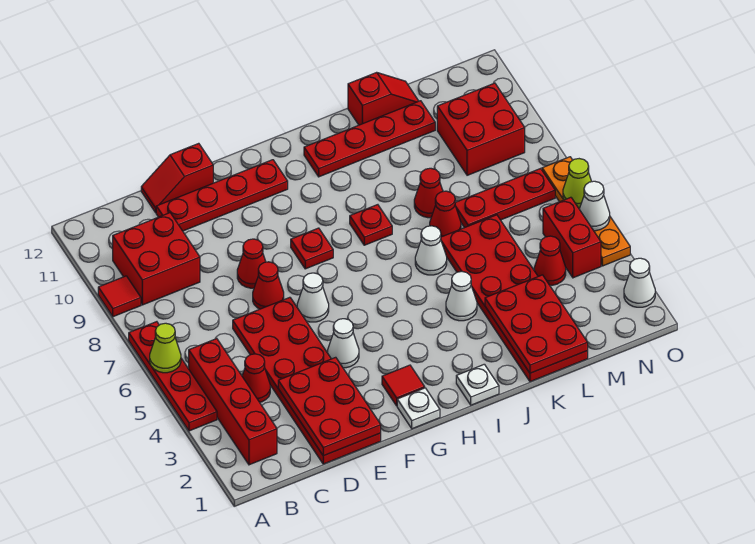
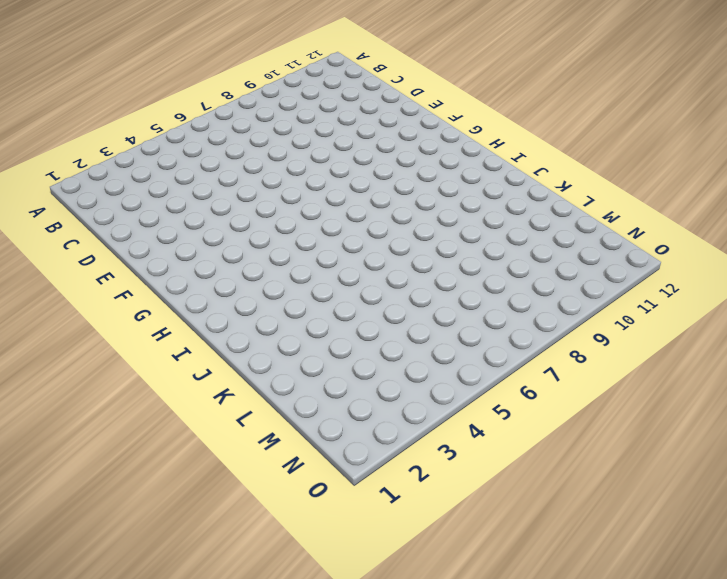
none -> red plate A4:A7 level 1
none -> red tile A9 level 1
none -> red brick B2:B5 level 1
none -> red brick B9:C10 level 1

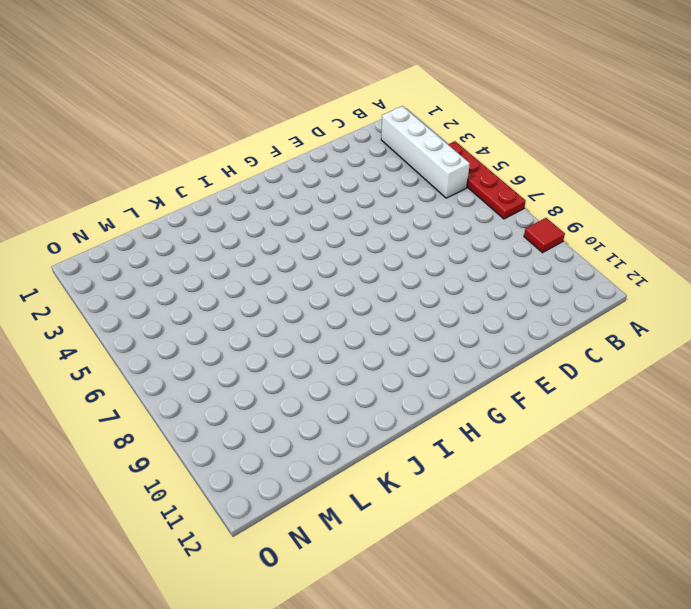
white brick B2:B5 level 1 -> red brick B2:B5 level 1
none -> red brick B9:C10 level 1
none -> red cone C4 level 1
none -> red plate D1:E6 level 1
none -> red plate D11:G11 level 1

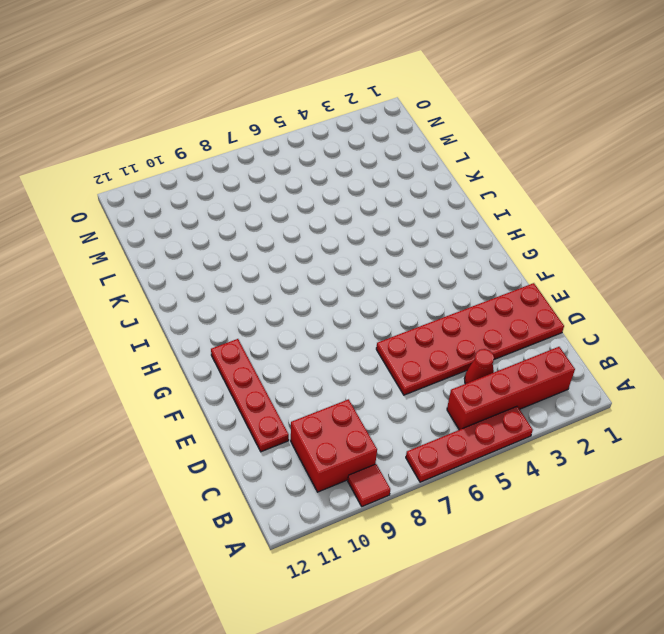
none -> red slope D12:E12 level 1 top E
none -> red cone E7 level 1
none -> red cone E8 level 1
none -> white cone F4 level 1

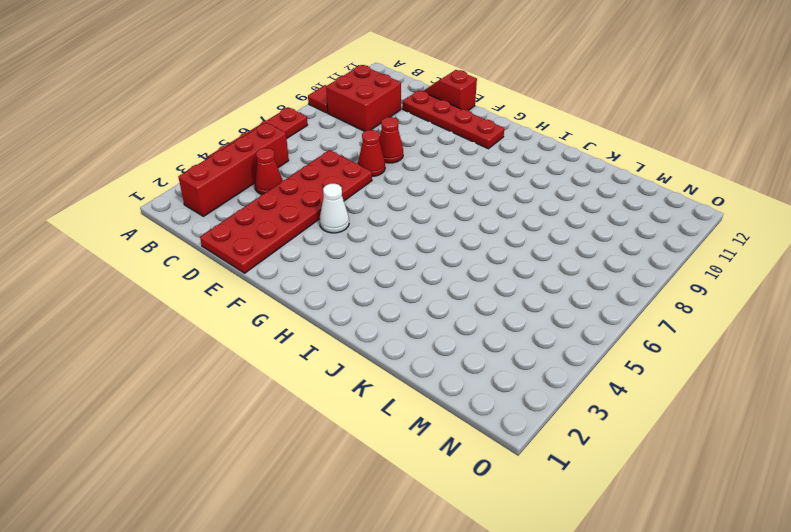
none -> white cone F6 level 1
none -> white plate G1 level 1
none -> red tile G2 level 1
none -> red plate G8 level 1

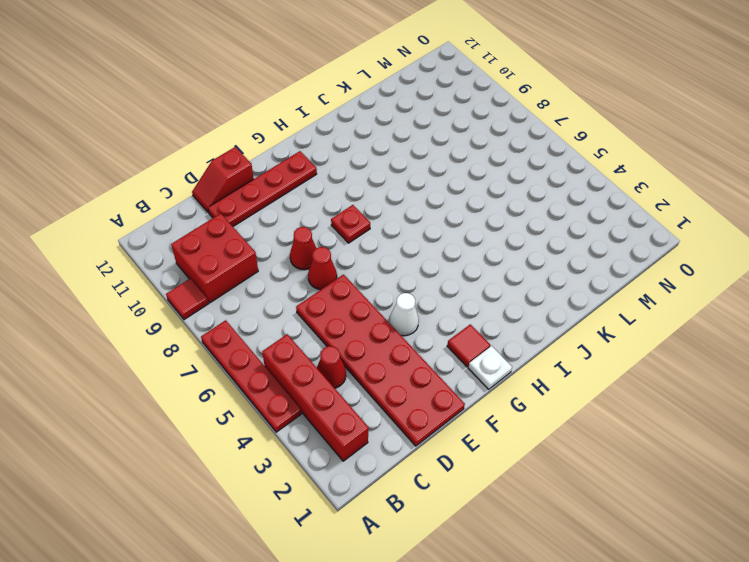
none -> white cone F6 level 1
none -> white plate I1 level 1
none -> red plate I8 level 1
none -> red plate I11:L11 level 1

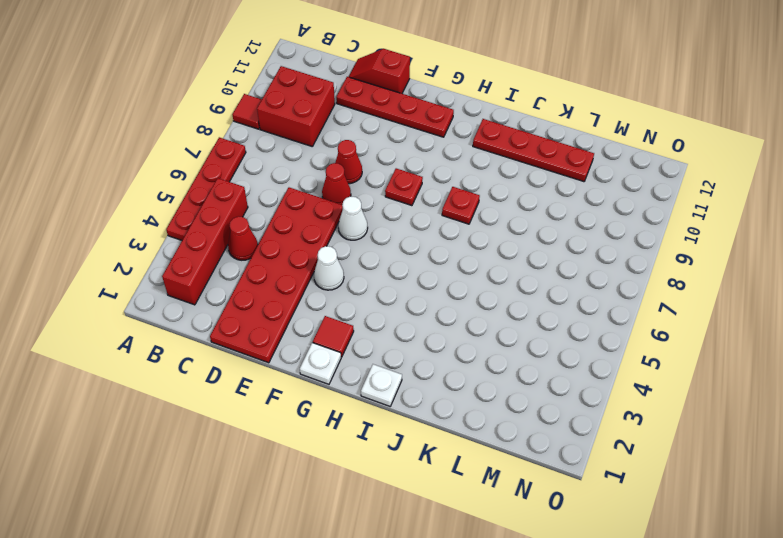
none -> white cone J4 level 1
none -> white cone J6 level 1
none -> red plate K1:L6 level 1
none -> red cone K7 level 1

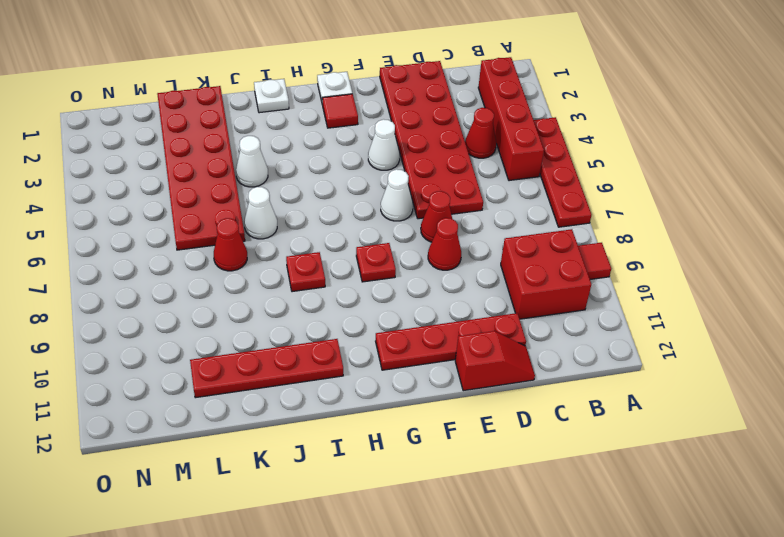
none -> red cone K8 level 1
none -> red slope K12:L12 level 1 top K
none -> red plate L7:N7 level 1
none -> red cone M4 level 1

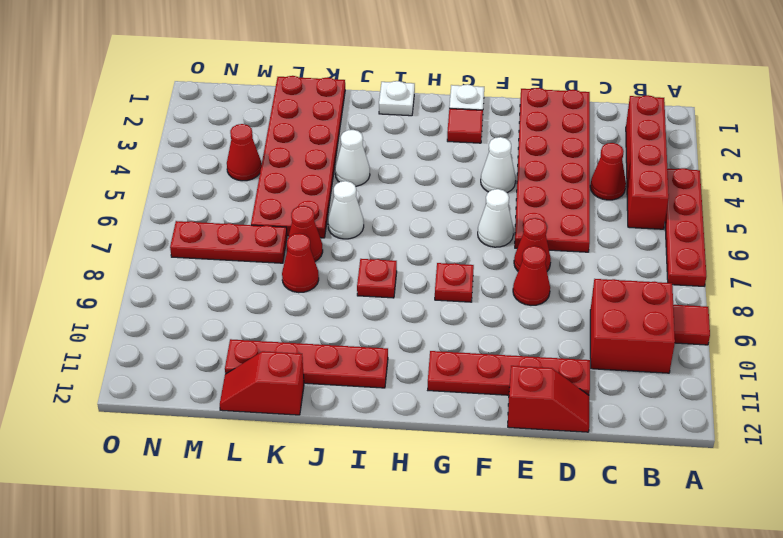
none -> red brick M9:N10 level 1
none -> red brick N4:N5 level 1
none -> white cone O2 level 1
none -> orange plate O4:O7 level 1

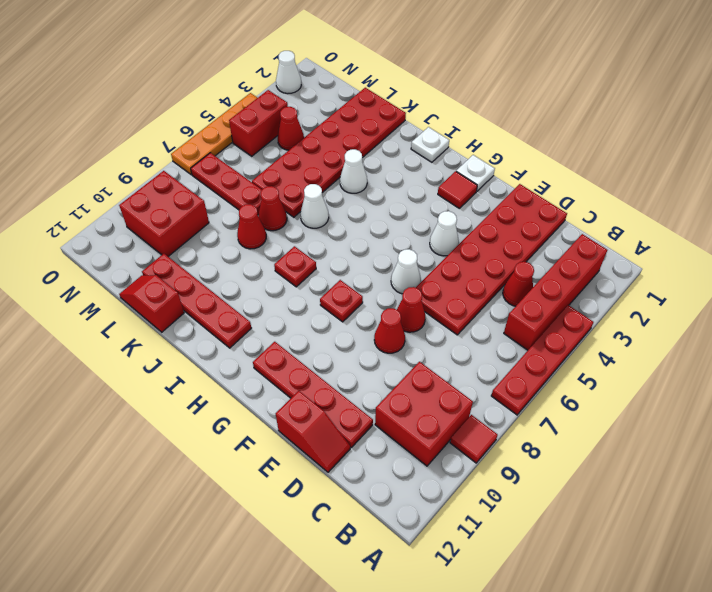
none -> lime cone A6 level 2
none -> red plate D1:E3 level 2
none -> red plate K1:L3 level 2
none -> white cone O5 level 2

